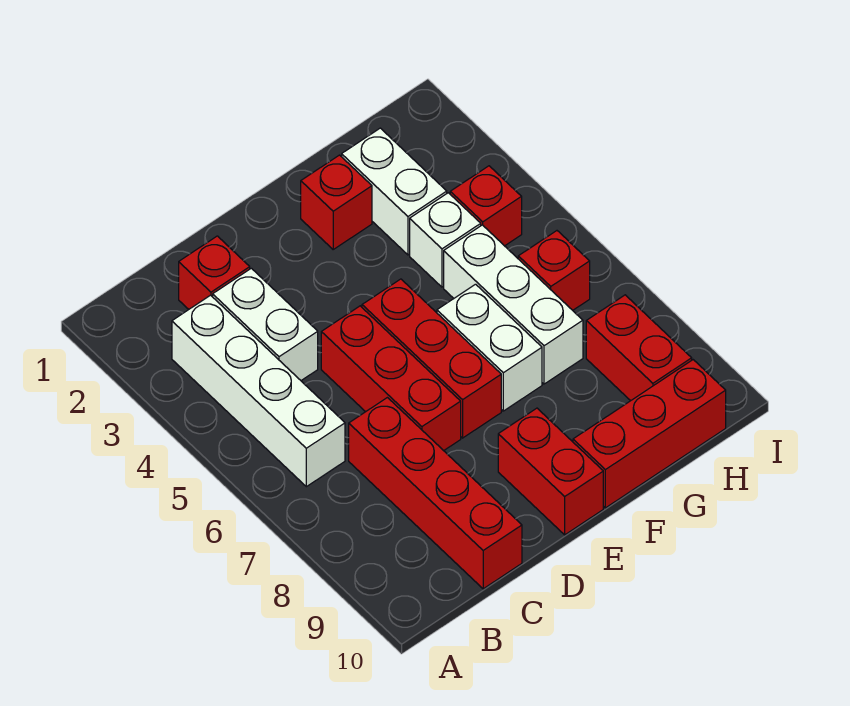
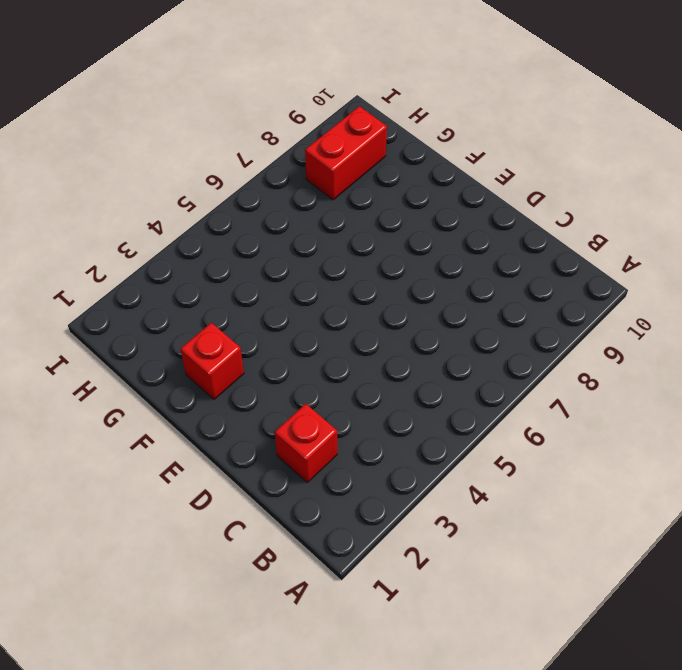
none -> white brick B3:B6 level 1
none -> white brick C3:C4 level 1
none -> red brick C7:C10 level 1

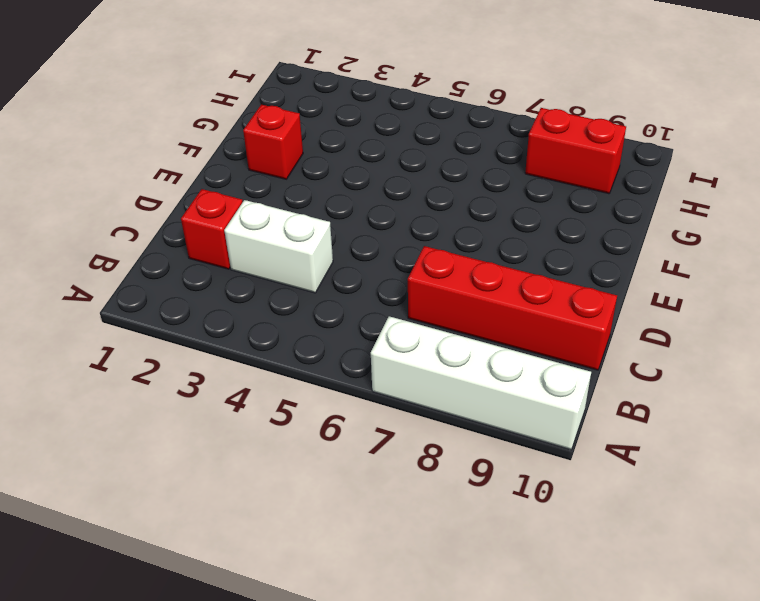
white brick A7:A10 level 1 -> white brick B3:B6 level 1
none -> red brick D5:D7 level 1
none -> red brick E5:E7 level 1
none -> red brick E9:E10 level 1

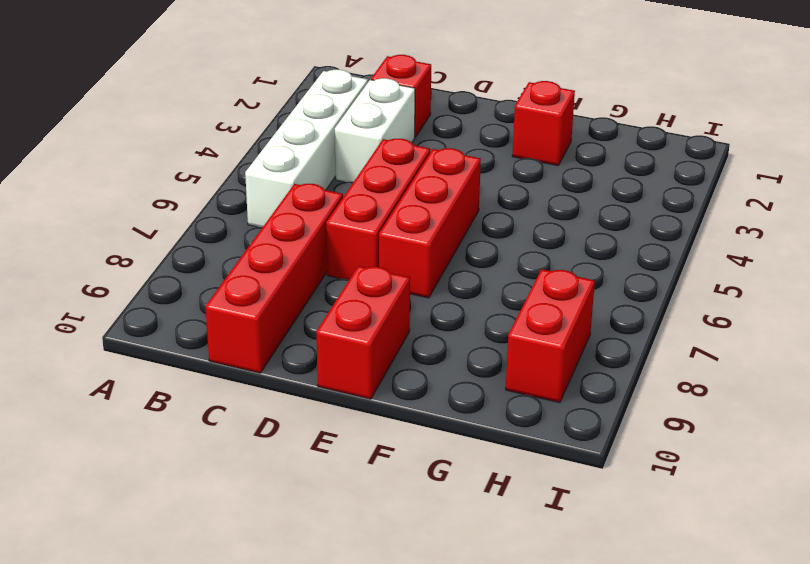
none -> white brick F6:F7 level 1
none -> red brick F10:H10 level 1
none -> white brick G2:G3 level 1

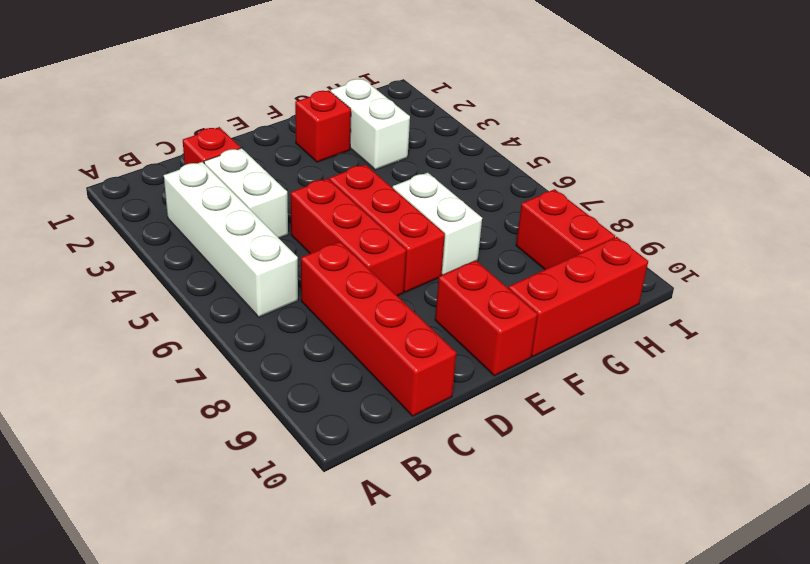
none -> white brick G4 level 1
none -> white brick G5:G7 level 1
none -> red brick H4 level 1

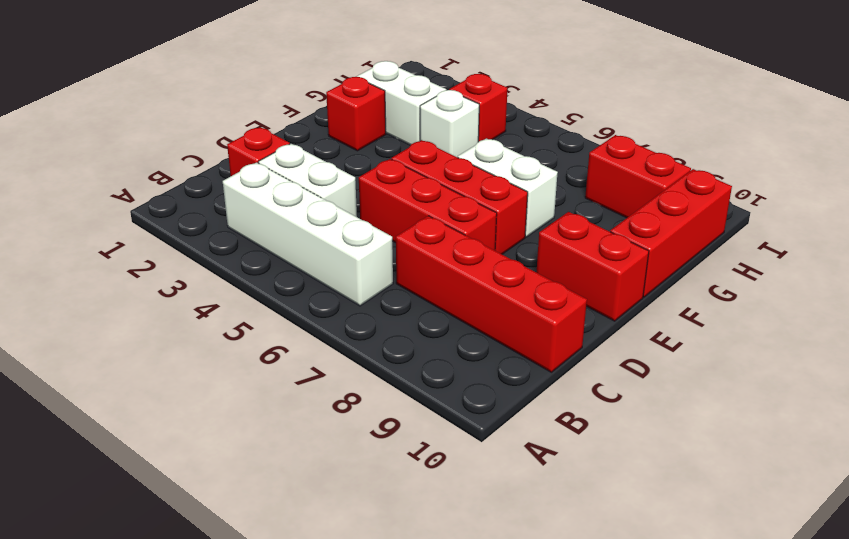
none -> white brick G5:G7 level 1
none -> red brick H6 level 1

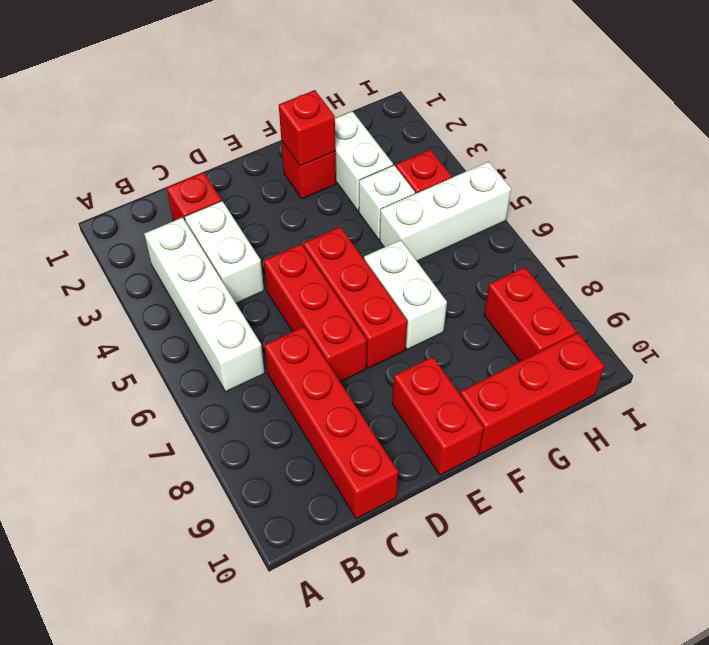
red brick F2 level 2 -> red brick H6 level 1
white brick G5:I5 level 1 -> white brick G5:G7 level 1

